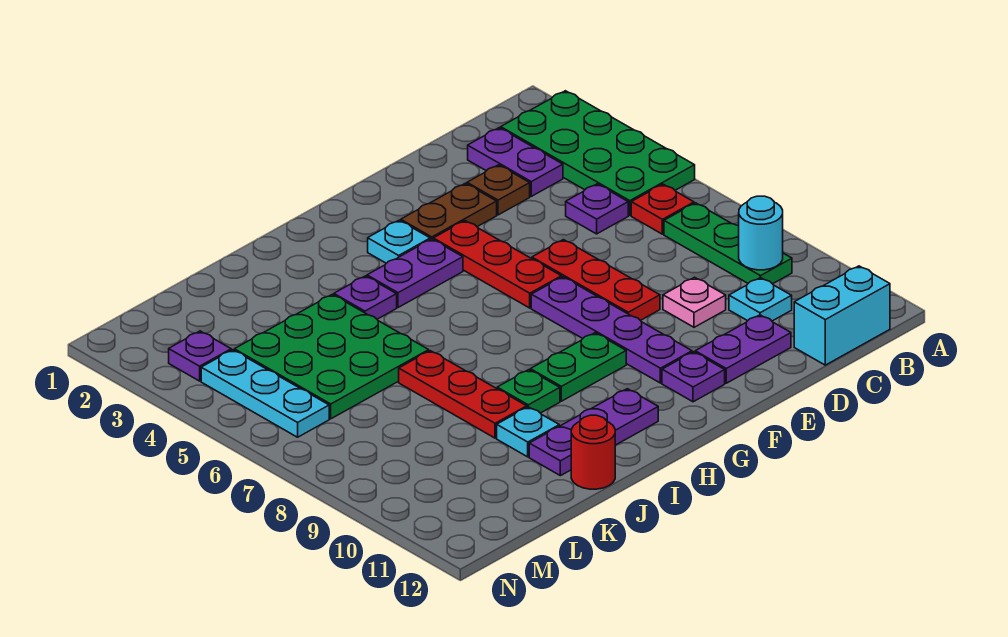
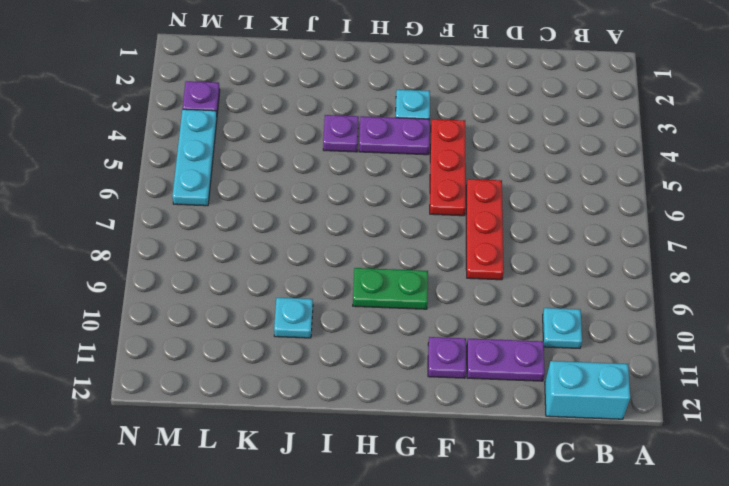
none -> green plate A2:B5 level 1
none -> red plate B6 level 1
none -> green plate B7:B9 level 1

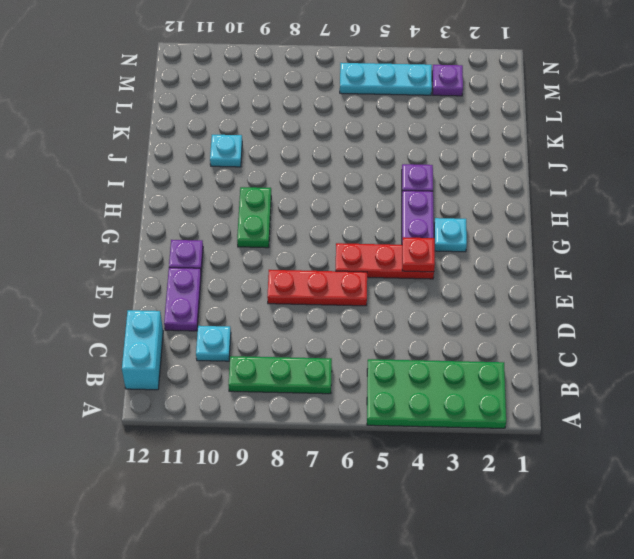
red plate F4 level 2 -> red plate B6 level 1
none -> purple plate C2:C3 level 1
none -> purple plate C5 level 1
none -> brown plate D3 level 1

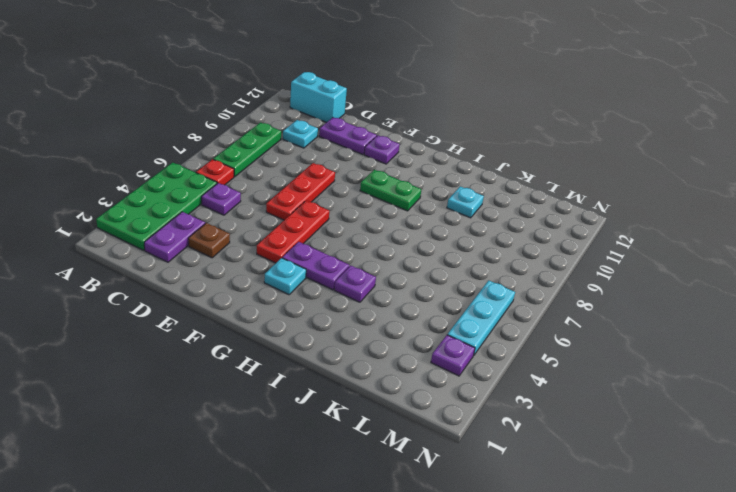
none -> pink plate D9 level 1
none -> brown plate E3:F3 level 1
none -> purple plate F7:F10 level 1

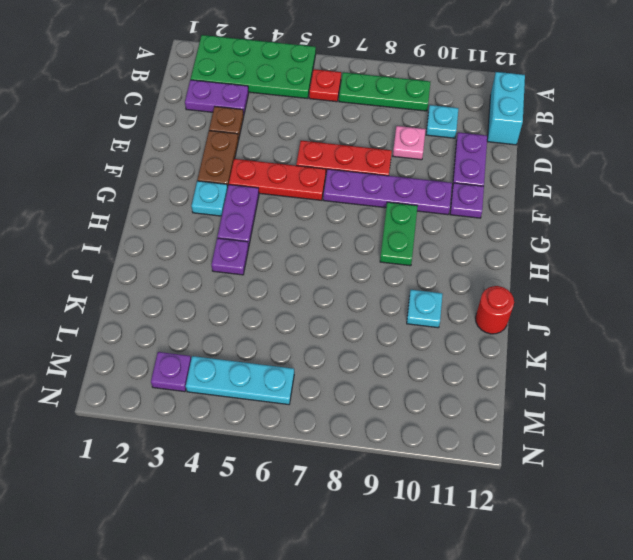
none -> purple plate C5 level 1
none -> purple plate H11:J11 level 1
none -> green plate I9 level 1

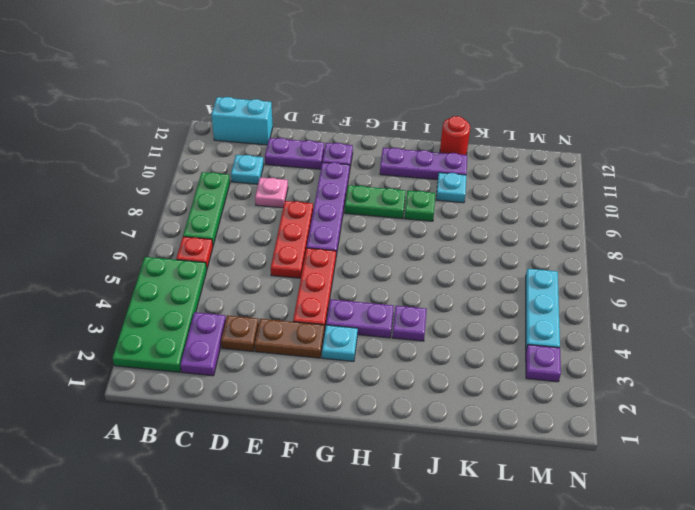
none -> purple plate C5 level 1
none -> green plate J4:L6 level 1
none -> red plate J7:J9 level 1

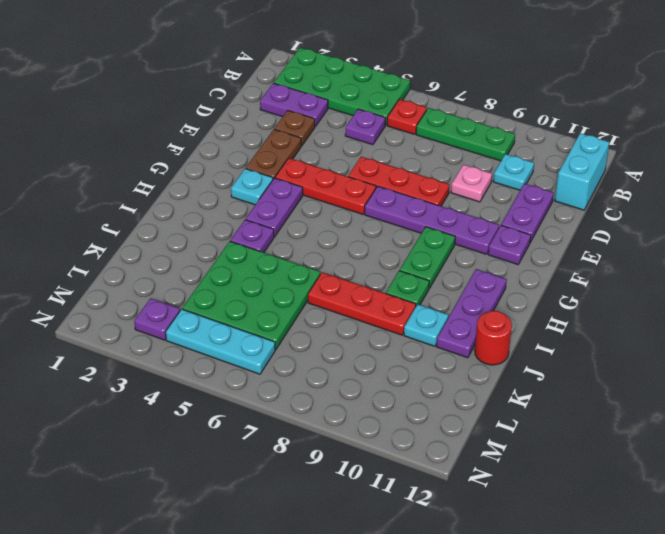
none -> cyan round brick B9 level 2

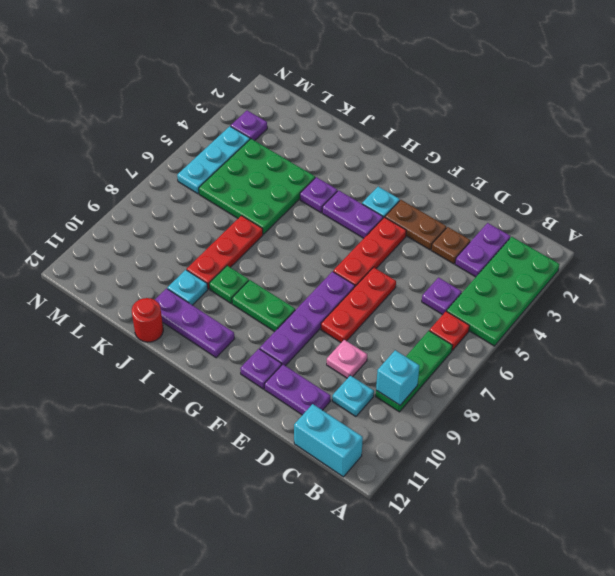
cyan brick B9 level 2 -> cyan round brick B9 level 2

